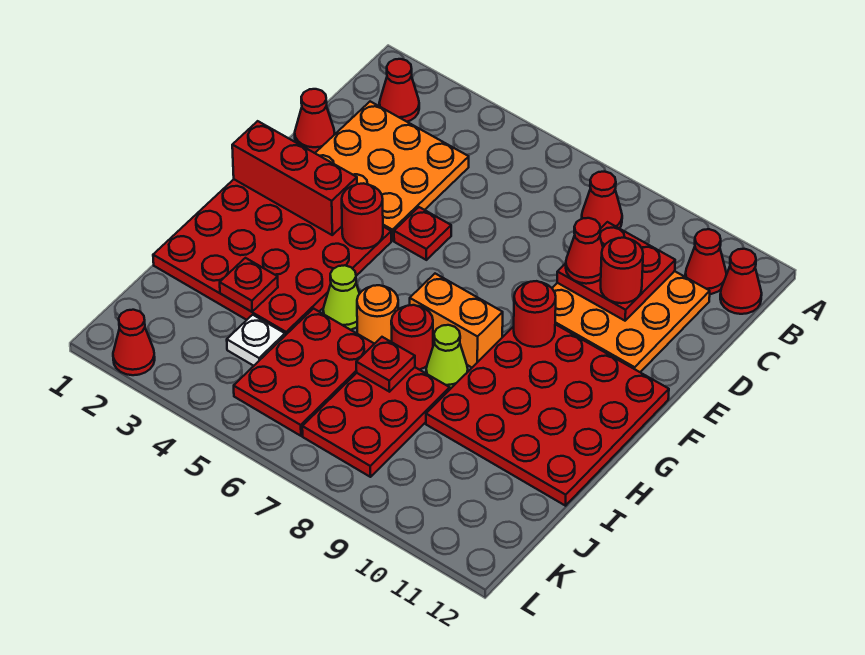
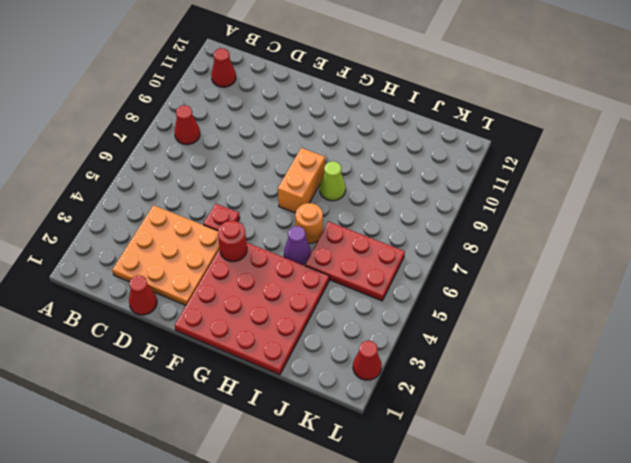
purple cone H5 level 1 -> lime cone H5 level 1
none -> red cone B2 level 1
none -> red cone B12 level 1
none -> orange plate C9:E11 level 1

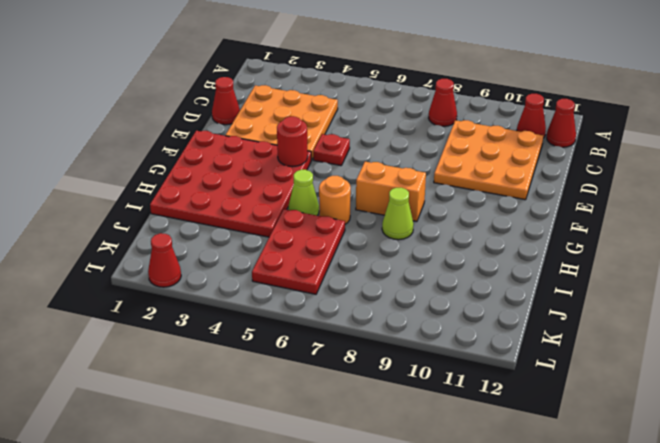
none -> red cone B2 level 1
none -> red plate F9:I12 level 1
none -> red round brick H7 level 1

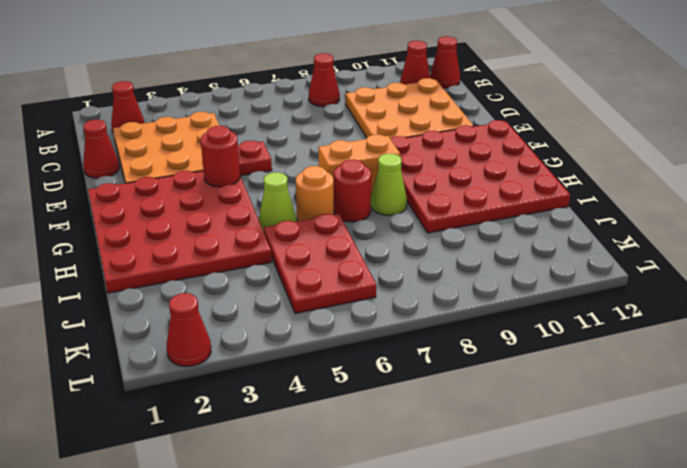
none -> red plate I7:K8 level 1
none -> white plate J4 level 1
none -> red plate C9:D10 level 2

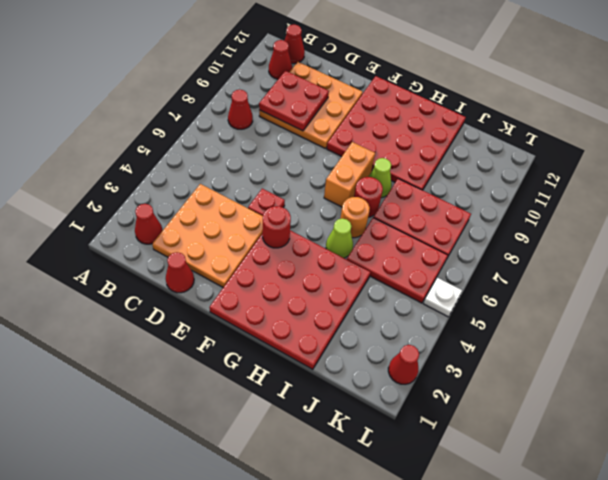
white plate L5 level 1 -> white plate J4 level 1
none -> red brick F1:F3 level 2
none -> red round brick F9 level 2
none -> red plate I3 level 2

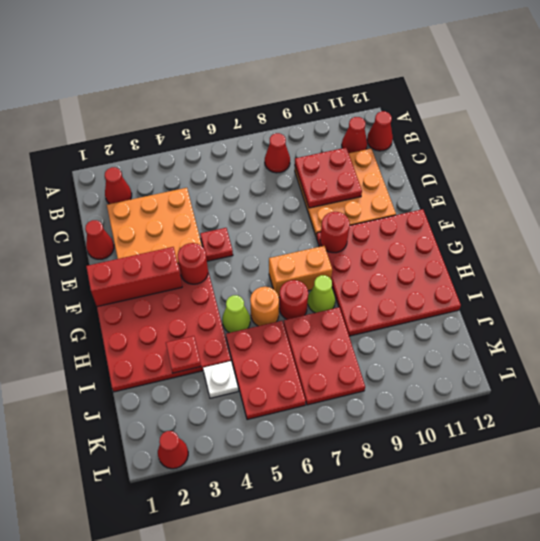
none -> red plate I7 level 2
none -> red cone D9 level 3
none -> red round brick D10 level 3

